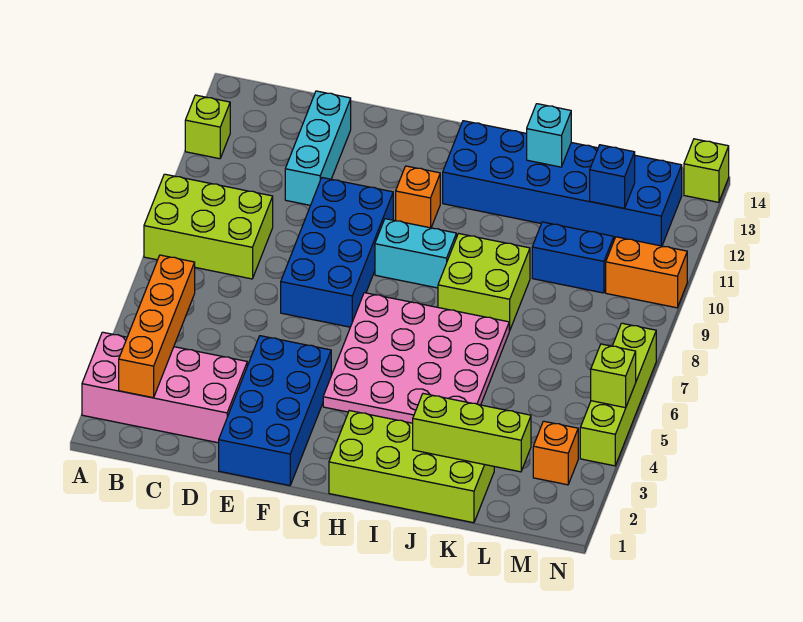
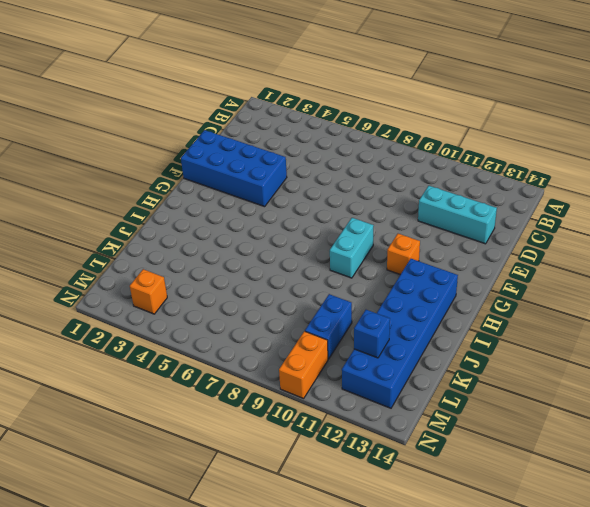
none -> pink brick A2:D3 level 1
none -> lime brick A8:C9 level 1
none -> lime brick A12 level 1

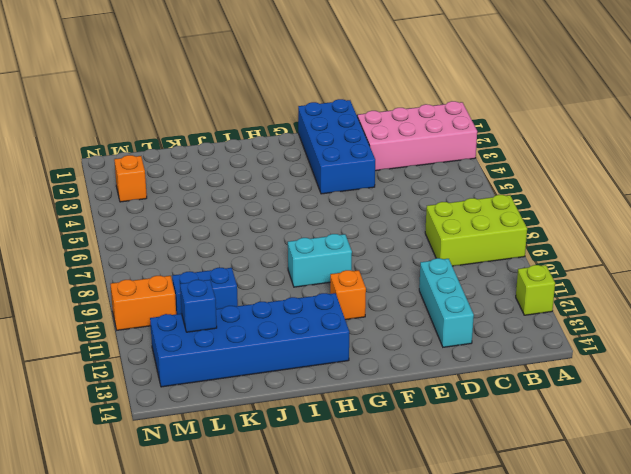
none -> blue brick E7:F10 level 1
none -> pink plate G4:J7 level 1
none -> lime brick H1:K2 level 1

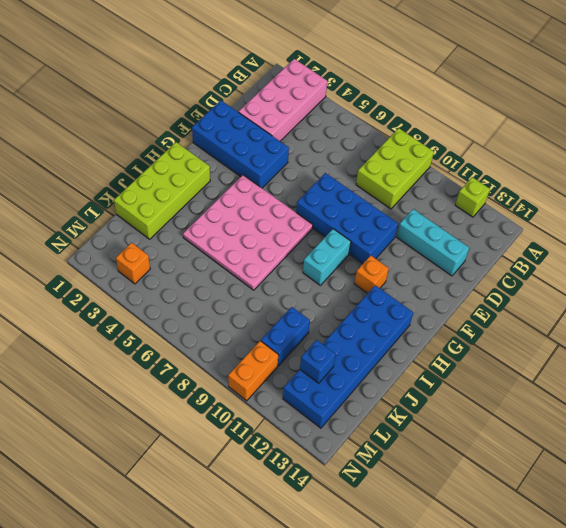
none -> lime brick I8:J9 level 1
none -> lime brick N4:N7 level 1
none -> lime brick N14 level 1

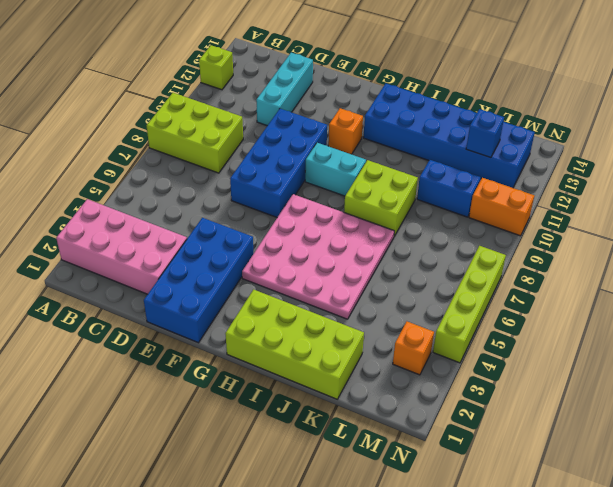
none -> lime brick N14 level 1
none -> orange brick B2:B5 level 2
none -> lime brick J2:L2 level 2

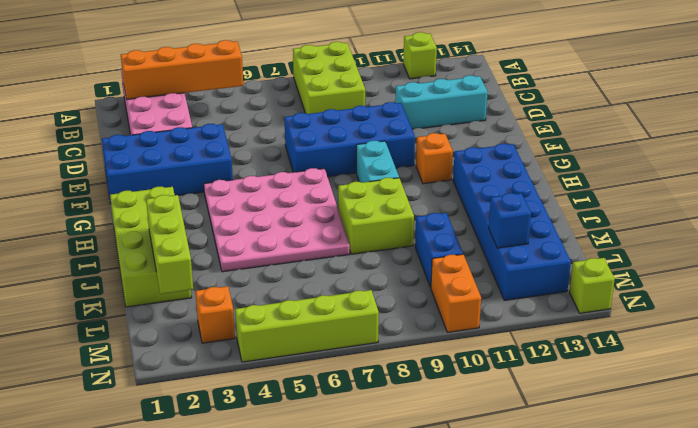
none -> cyan brick J13 level 2
none -> lime brick N5 level 2

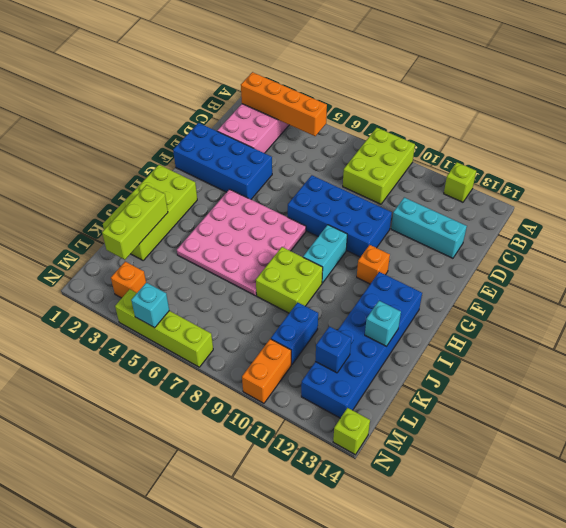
cyan brick N5 level 2 -> lime brick N5 level 2

